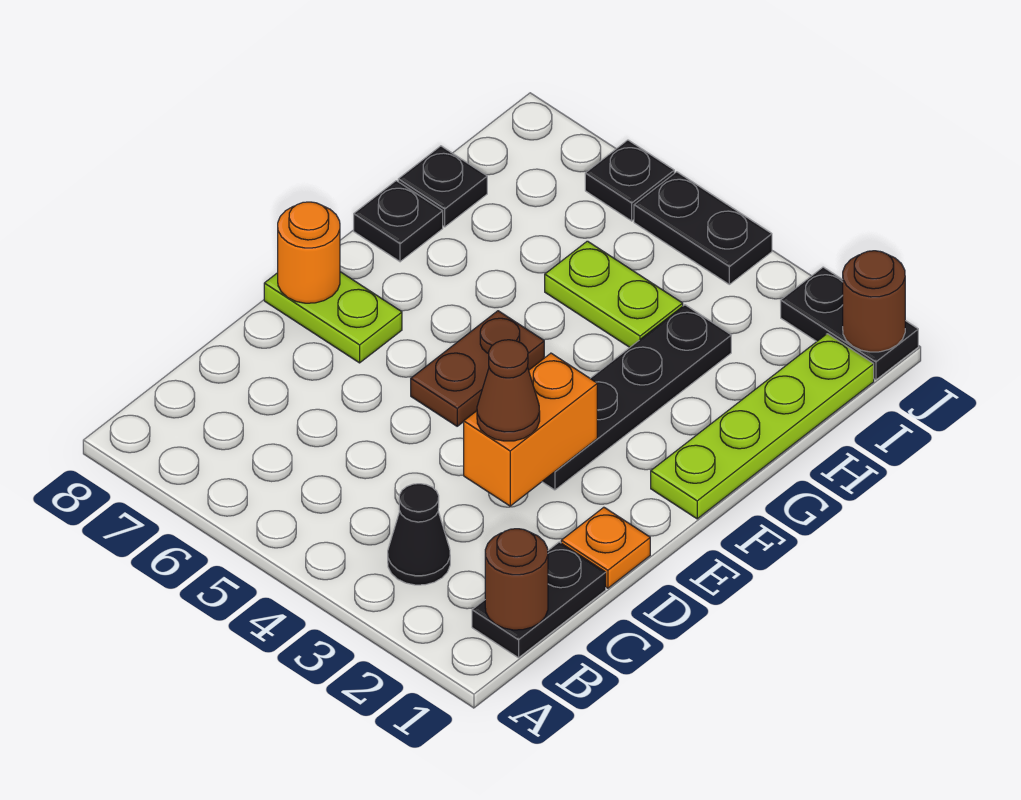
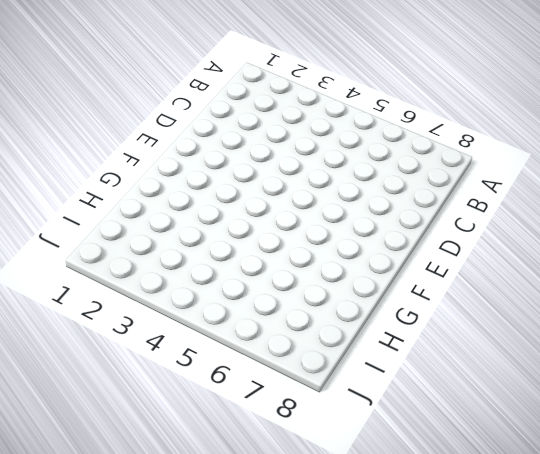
none -> black plate B1:C1 level 1
none -> black cone B3 level 1
none -> orange plate D1 level 1

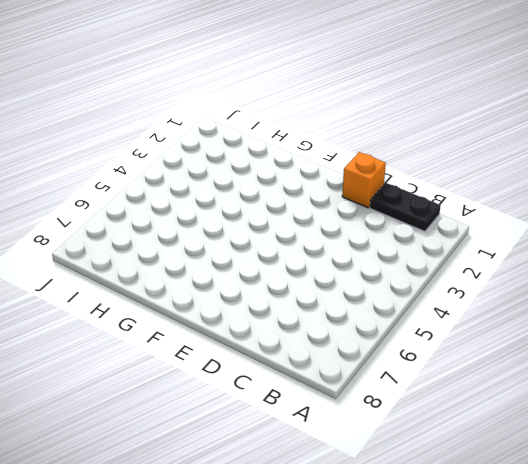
orange brick D1 level 1 -> orange plate D1 level 1
none -> black cone B3 level 1
none -> black plate E3:H3 level 1
none -> brown plate E5:F5 level 1

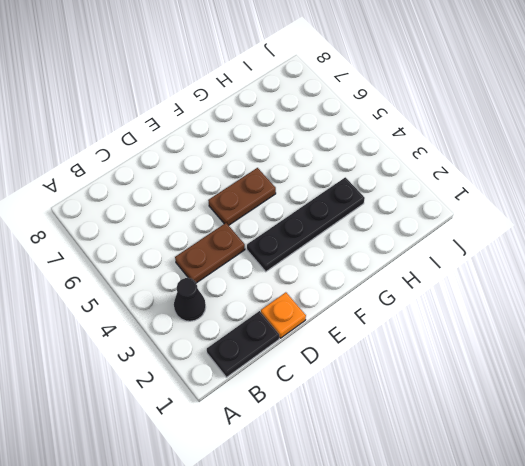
brown plate C4:D4 level 1 -> none
none -> lime plate E7:E8 level 1
none -> lime plate F1:I1 level 1
none -> black plate G8 level 1

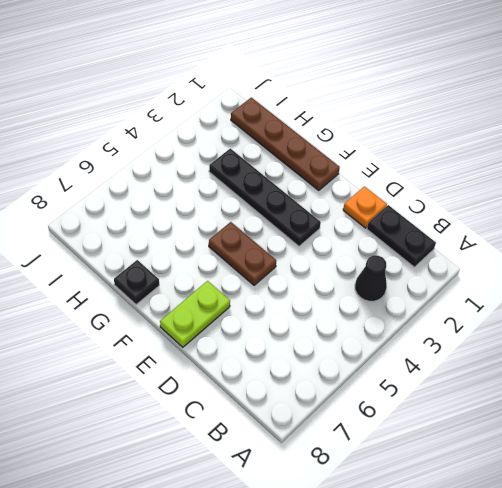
brown plate F1:I1 level 1 -> lime plate F1:I1 level 1
none -> lime plate H4:H5 level 1
none -> black plate H8 level 1
none -> black plate J1:J2 level 1

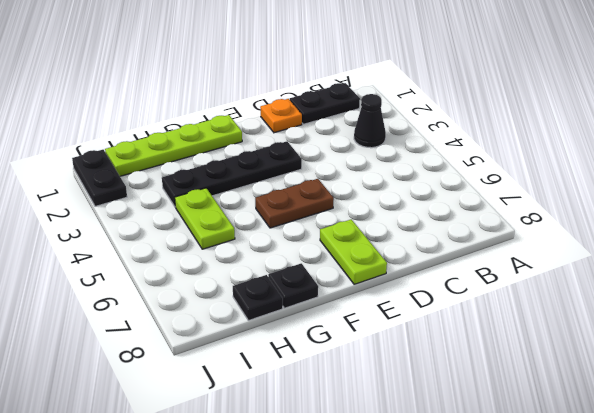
none -> black plate J4:J5 level 1
none -> black plate J6 level 1
none -> brown round brick B1 level 2

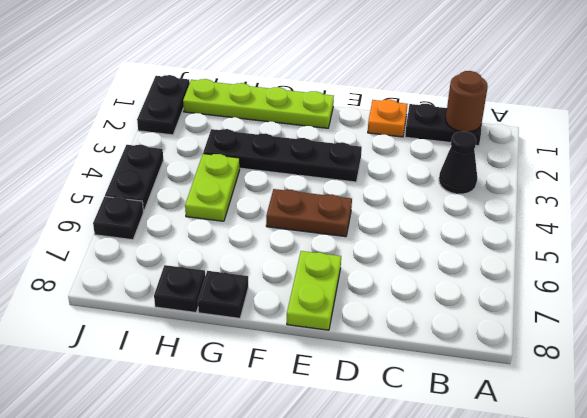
none -> orange brick D3:E3 level 2
none -> orange round brick E8 level 2
none -> brown round brick J1 level 2

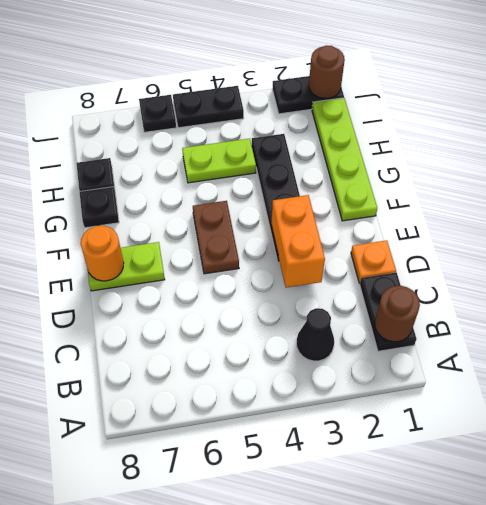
none -> brown cone D3 level 3

